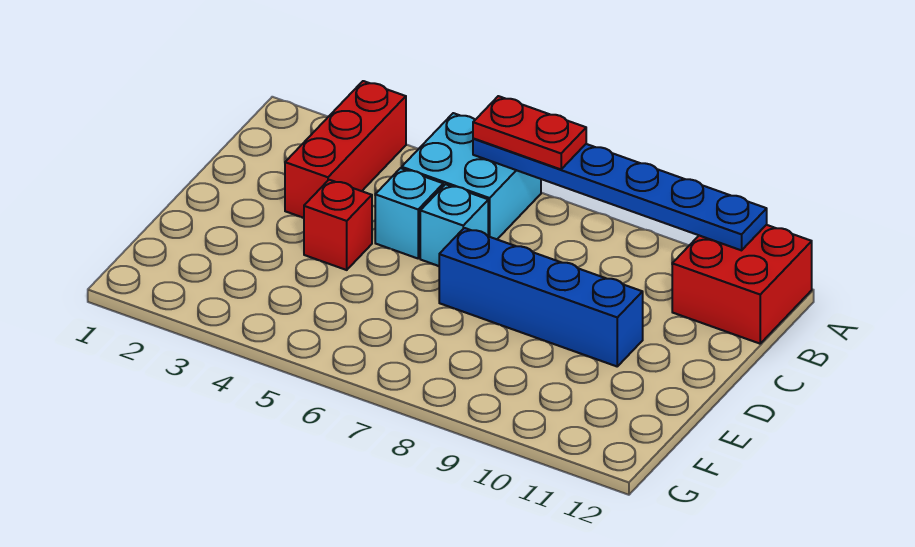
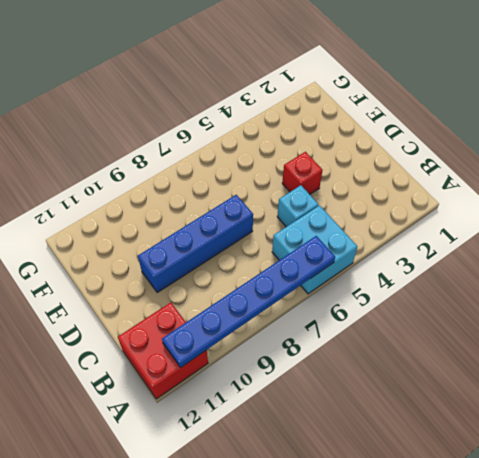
none -> red brick A3:C3 level 1
none -> cyan brick C6 level 1

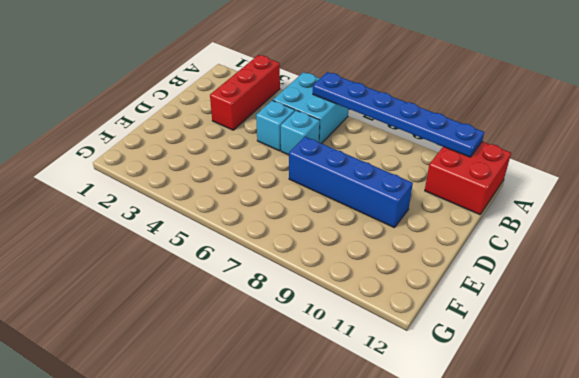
none -> red brick D4 level 1
none -> red plate A6:A7 level 3

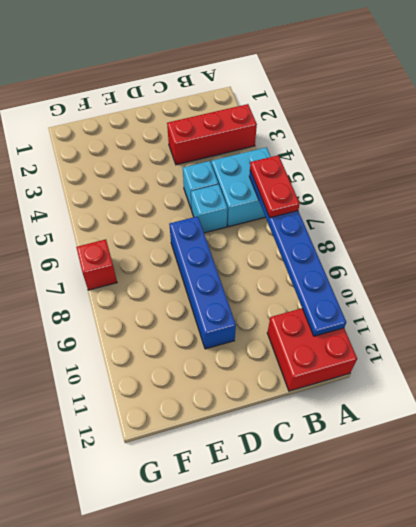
red brick G7 level 1 -> red brick D4 level 1

